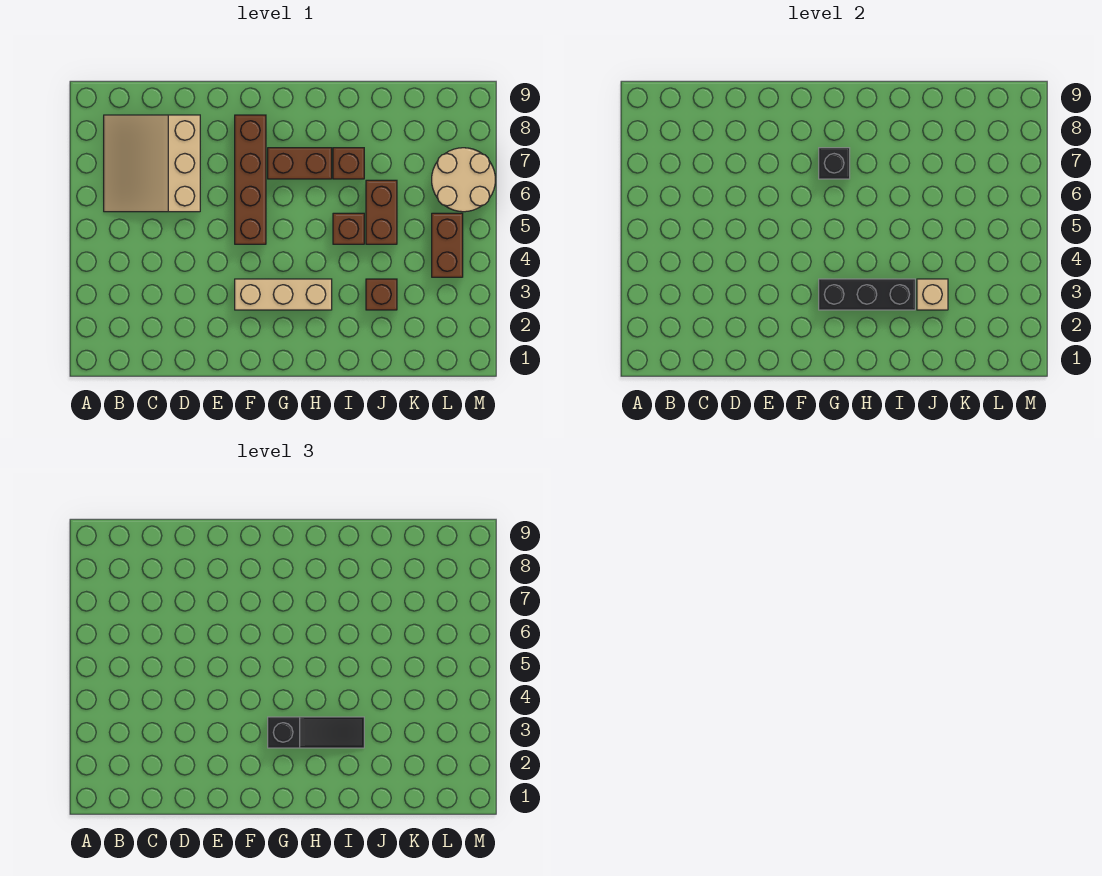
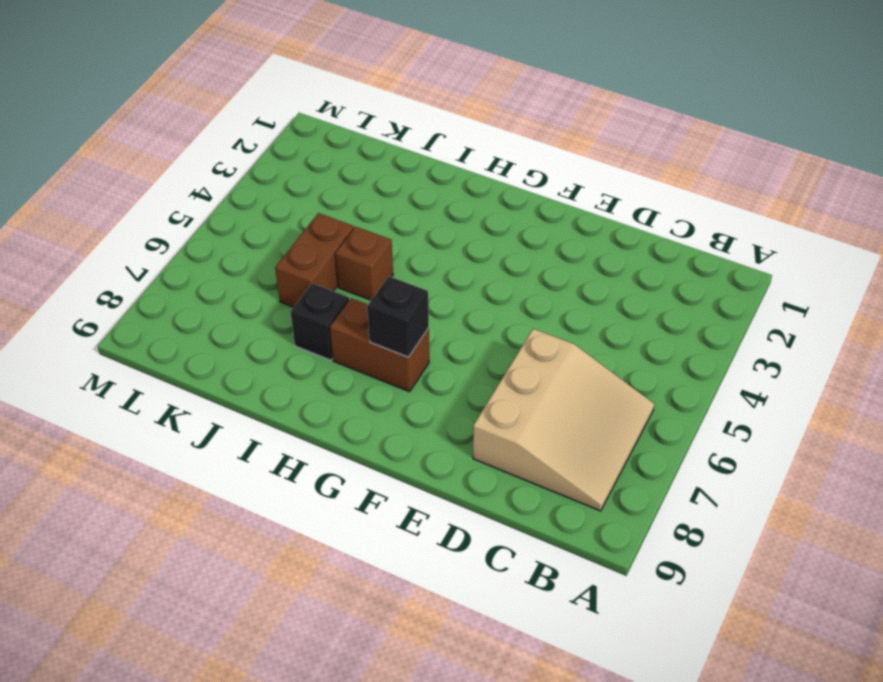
black brick I7 level 1 -> brown brick I7 level 1
none -> tan brick F3:H3 level 1
none -> brown brick F5:F8 level 1
none -> brown brick J3 level 1

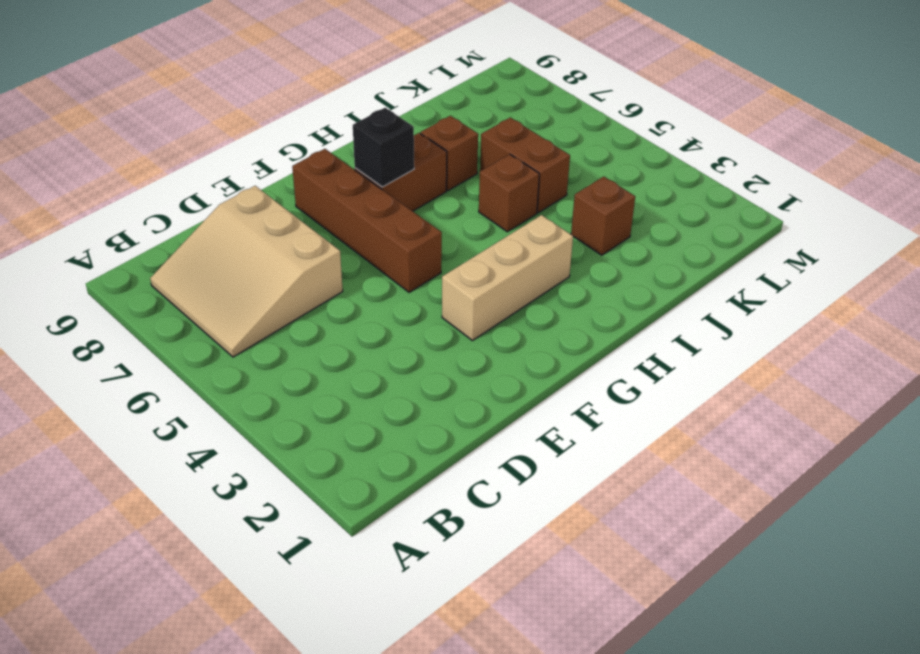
none -> brown brick L4:L5 level 1
none -> tan round brick L6:M7 level 1
none -> black brick G3:I3 level 2

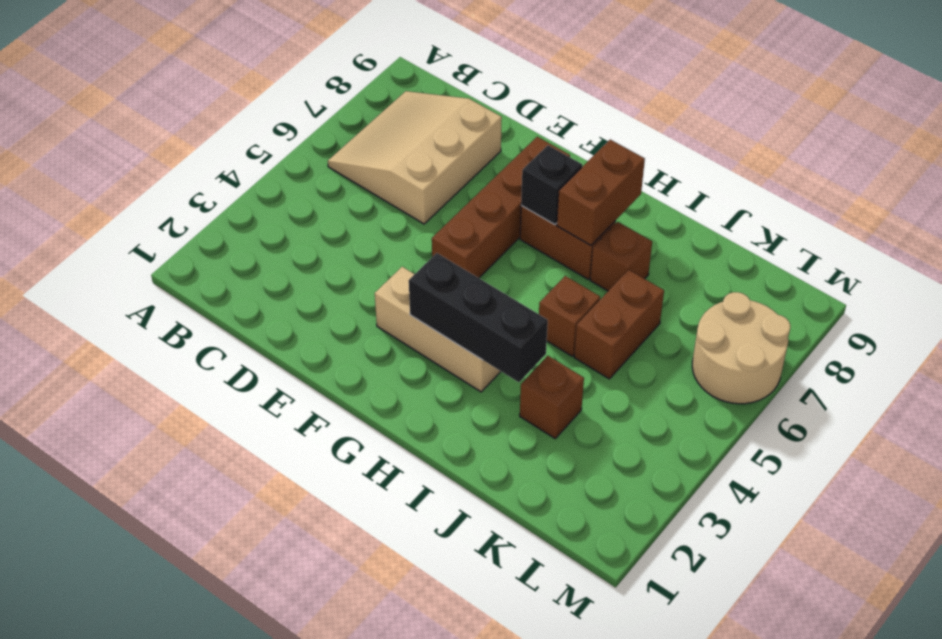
brown brick H7:H8 level 2 -> brown brick L4:L5 level 1
none -> tan brick J3 level 2
none -> black slope G3:I3 level 3 top G

